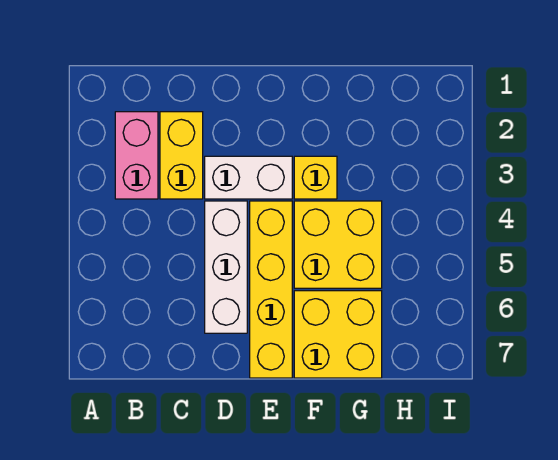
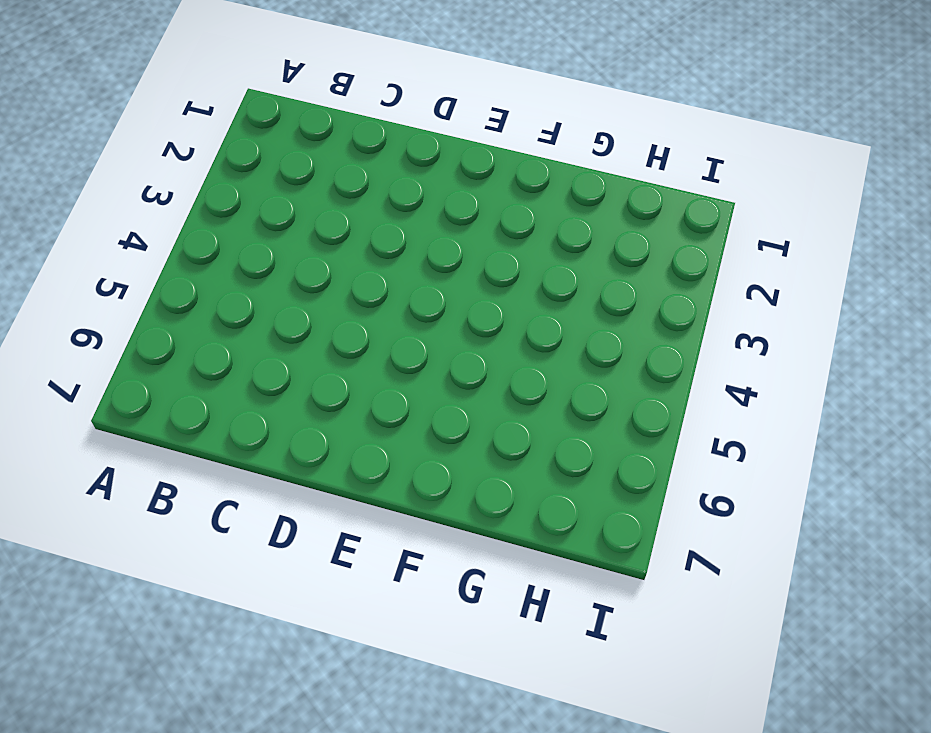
none -> pink brick B2:B3 level 1
none -> yellow brick C2:C3 level 1

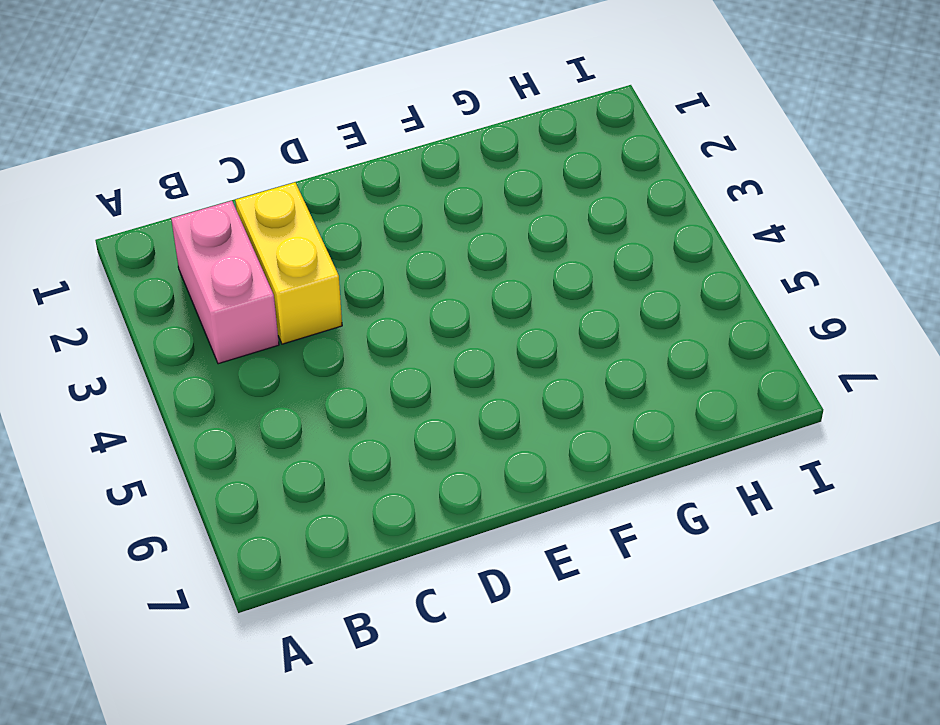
none -> white brick D3:E3 level 1
none -> white brick D4:D6 level 1

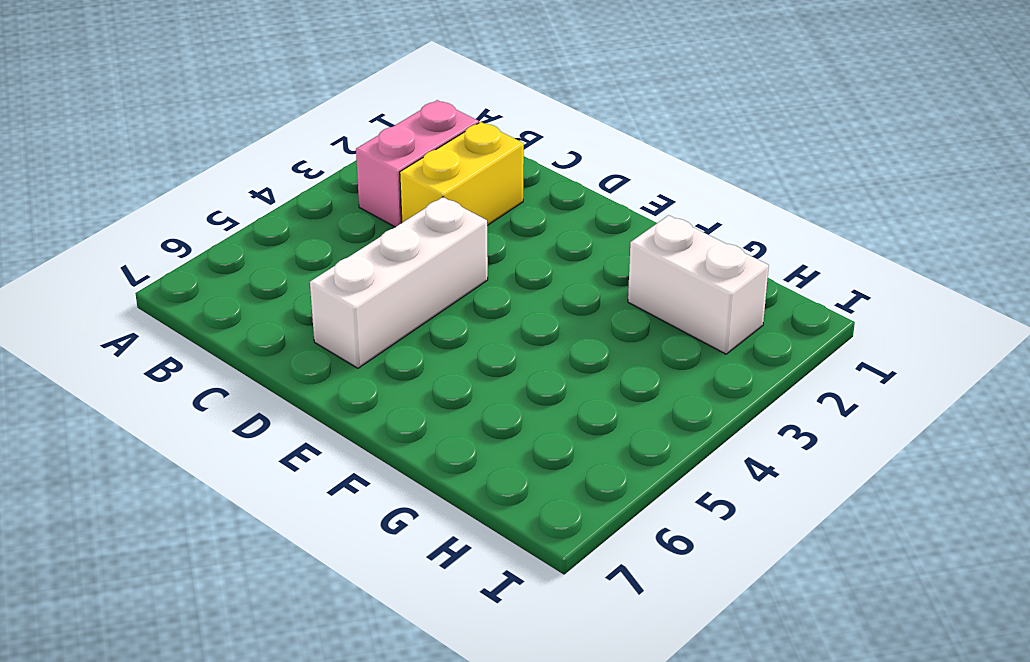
white brick G2:H2 level 1 -> white brick D3:E3 level 1
none -> yellow brick E4:E7 level 1
none -> yellow brick F3 level 1

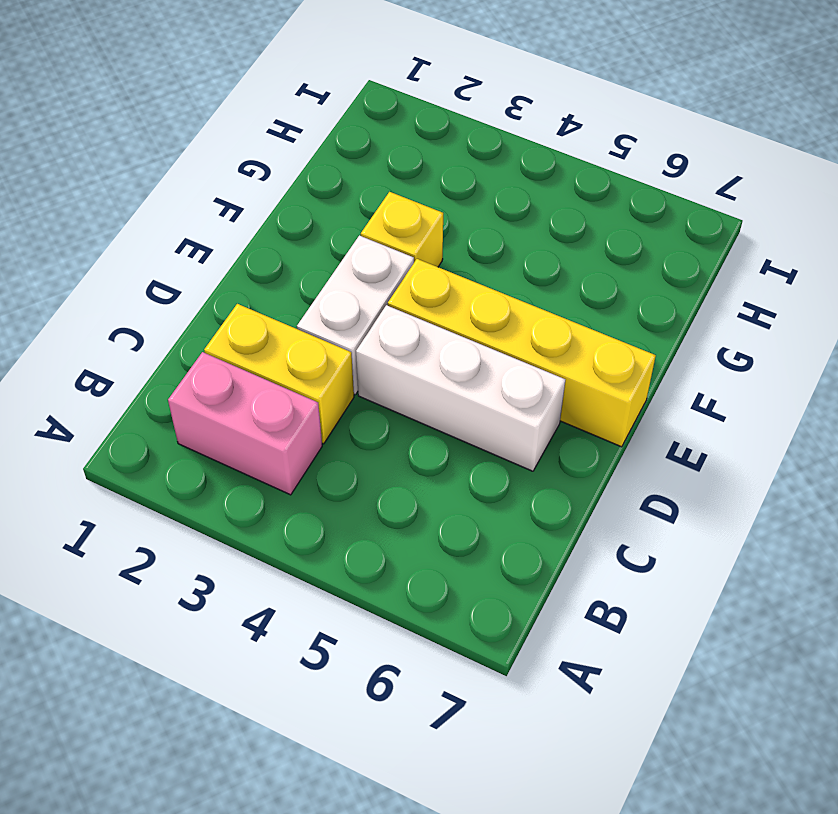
none -> yellow brick F4:G5 level 1
none -> yellow brick F6:G7 level 1

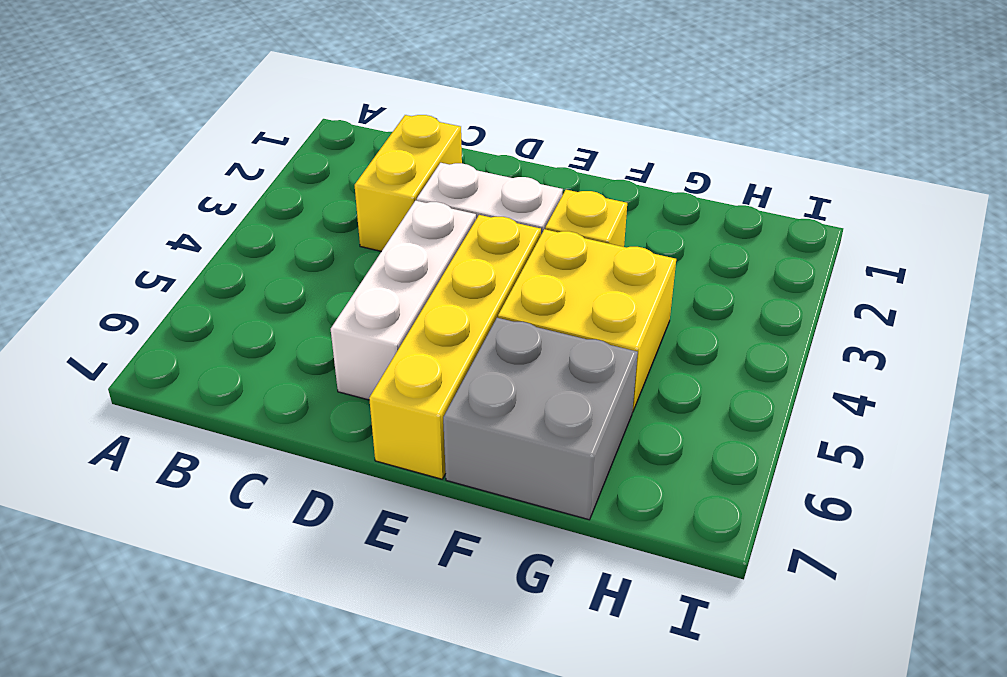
grey brick F6:G7 level 1 -> yellow brick F6:G7 level 1
none -> pink brick B2:B3 level 1

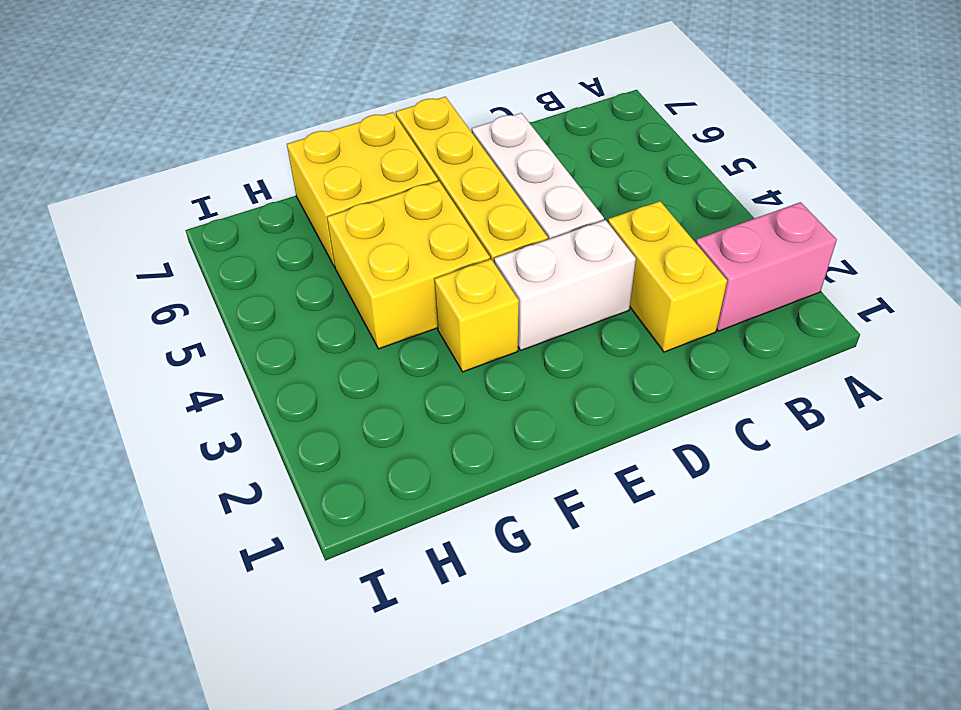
pink brick A2:B2 level 1 -> pink brick B2:B3 level 1

